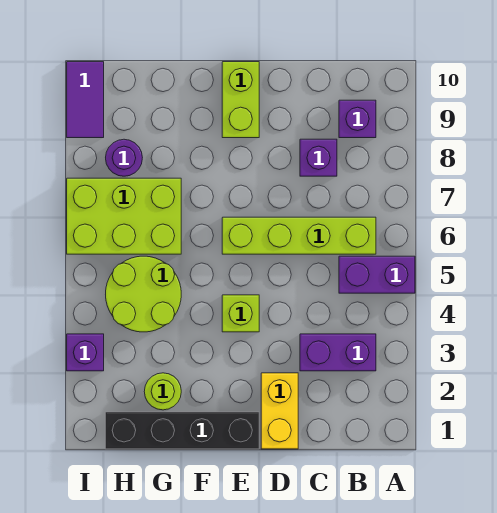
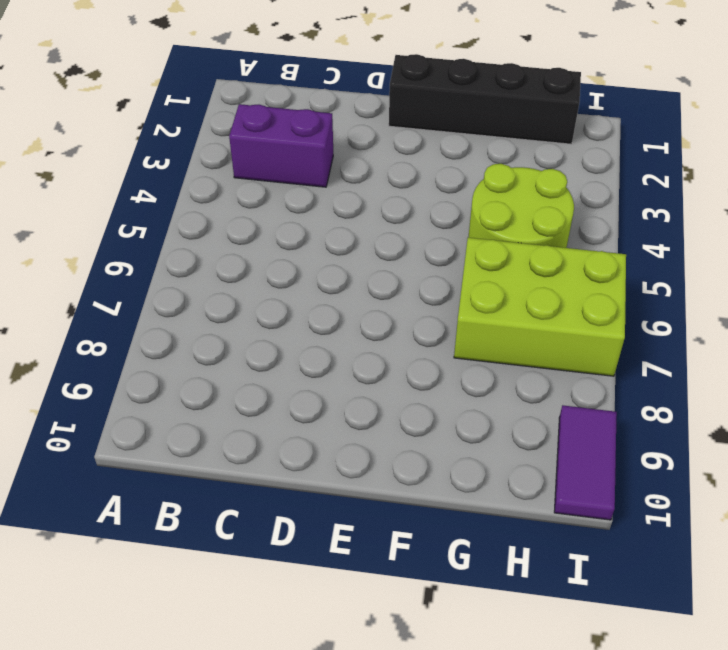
none -> purple brick A5:B5 level 1
none -> lime brick B6:E6 level 1
none -> purple brick B9 level 1

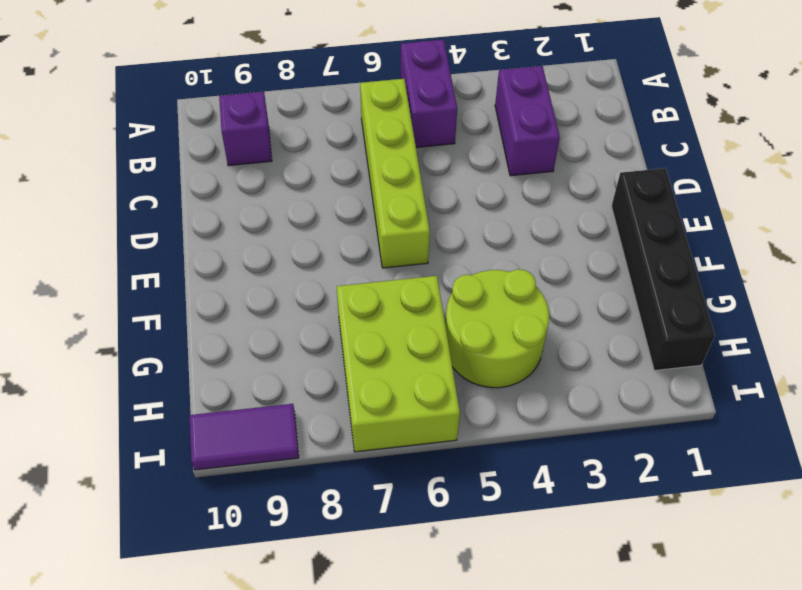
none -> purple brick C8 level 1
none -> yellow brick D1:D2 level 1
none -> lime brick E4 level 1

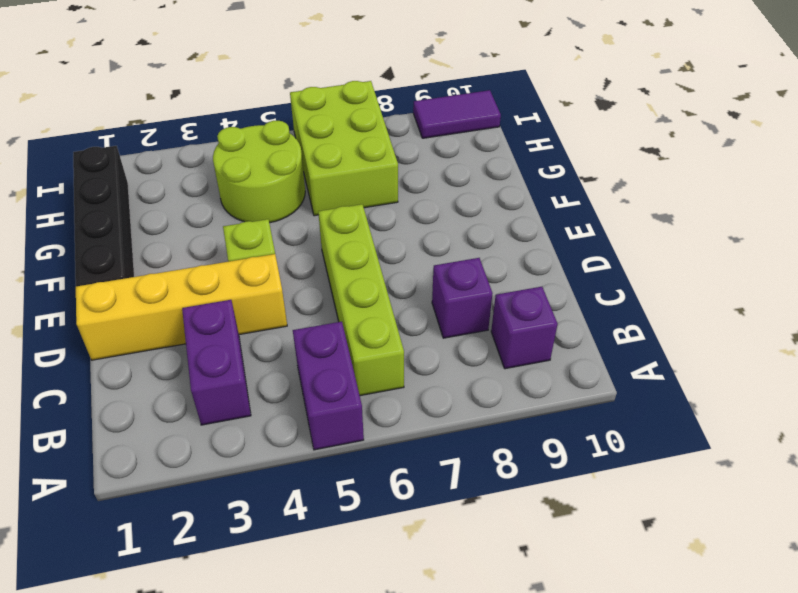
yellow brick D1:D4 level 1 -> yellow brick D1:D2 level 1
none -> lime brick E9:E10 level 1
none -> lime round brick G2 level 1
none -> purple round brick H8 level 1

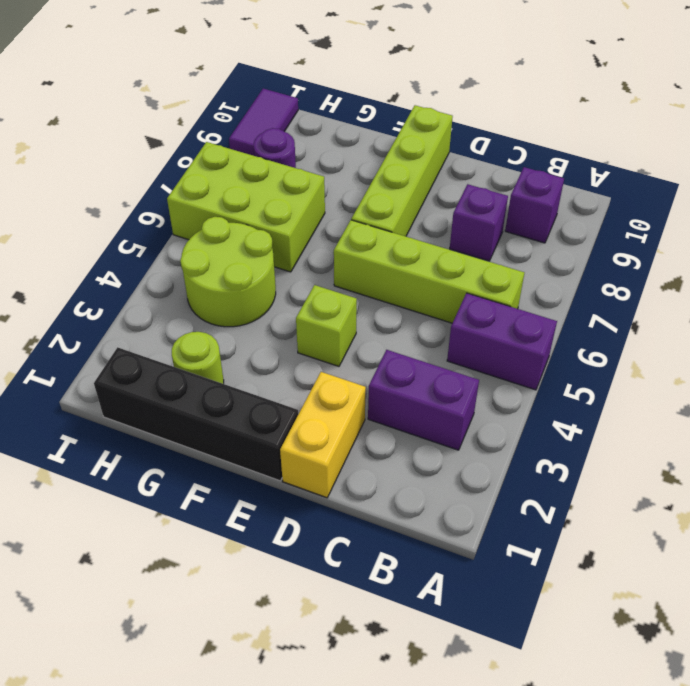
lime brick E7:E10 level 1 -> lime brick E9:E10 level 1
none -> purple brick I3 level 1

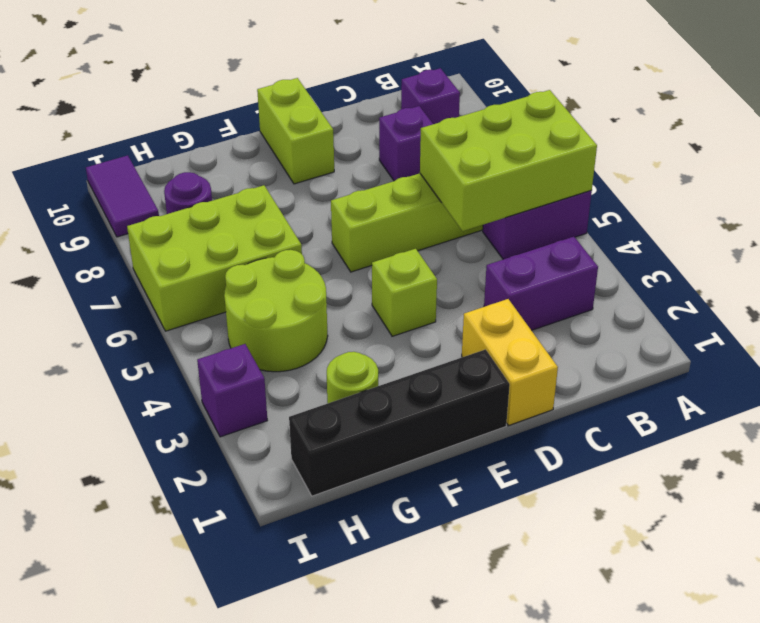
lime brick A5:C6 level 2 -> none

